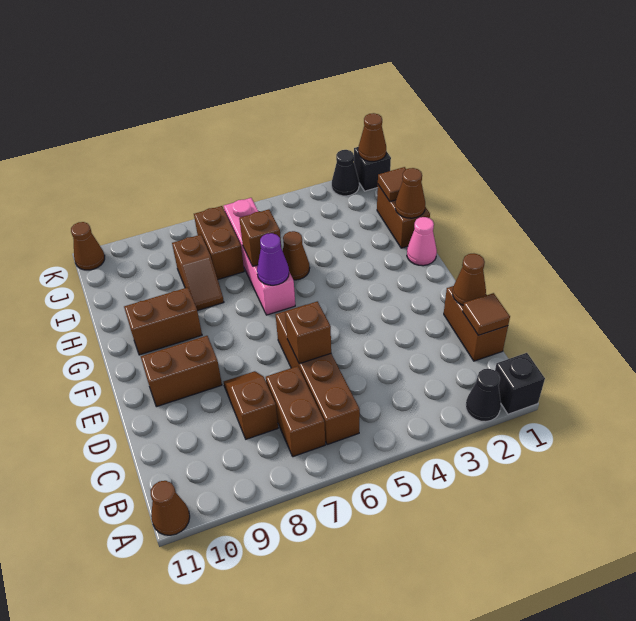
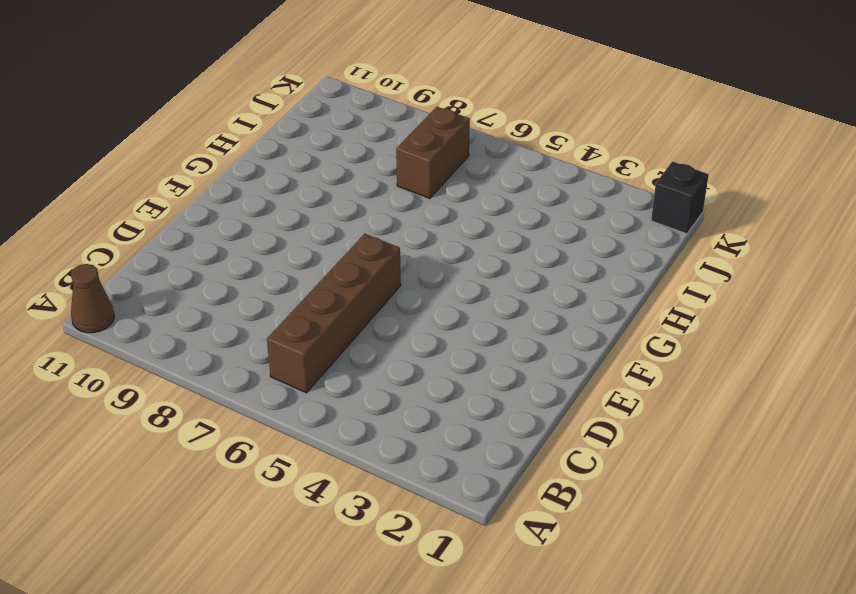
none -> black brick A1 level 1
none -> black cone A2 level 1
none -> brown brick B7:C7 level 1

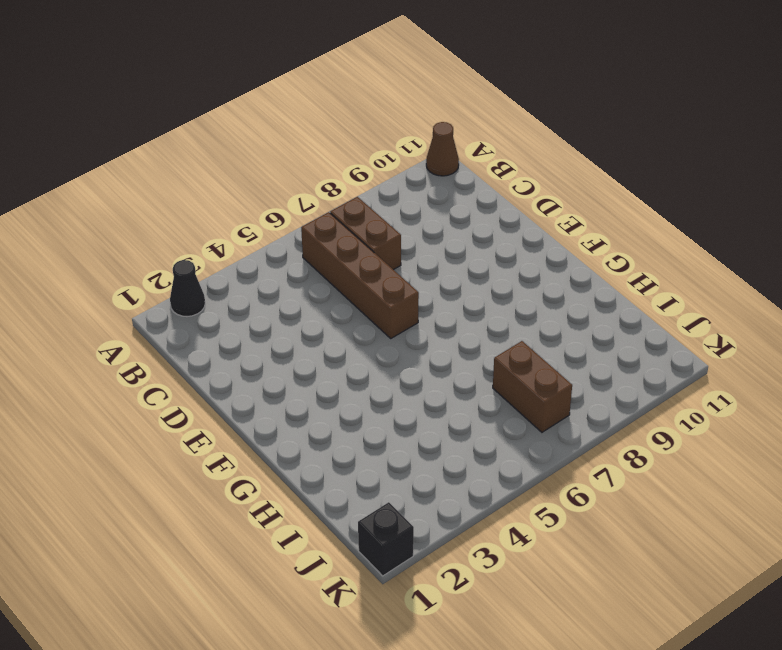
none -> black brick A1 level 1
none -> brown brick C1:D1 level 1
none -> brown slope C8:D8 level 1 top C

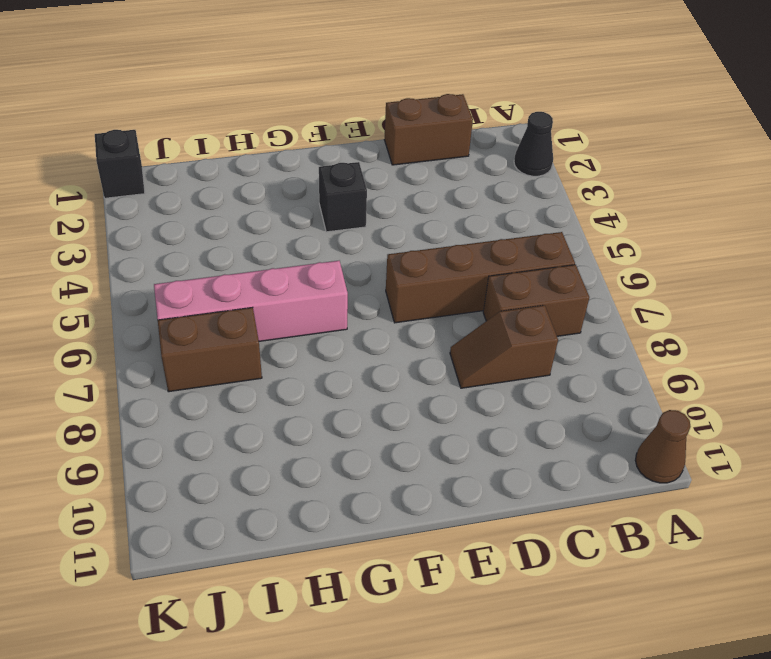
black brick F3 level 1 -> black brick A1 level 1
none -> brown brick E9:E10 level 1
none -> pink cone G1 level 1
none -> brown brick G9:G10 level 1

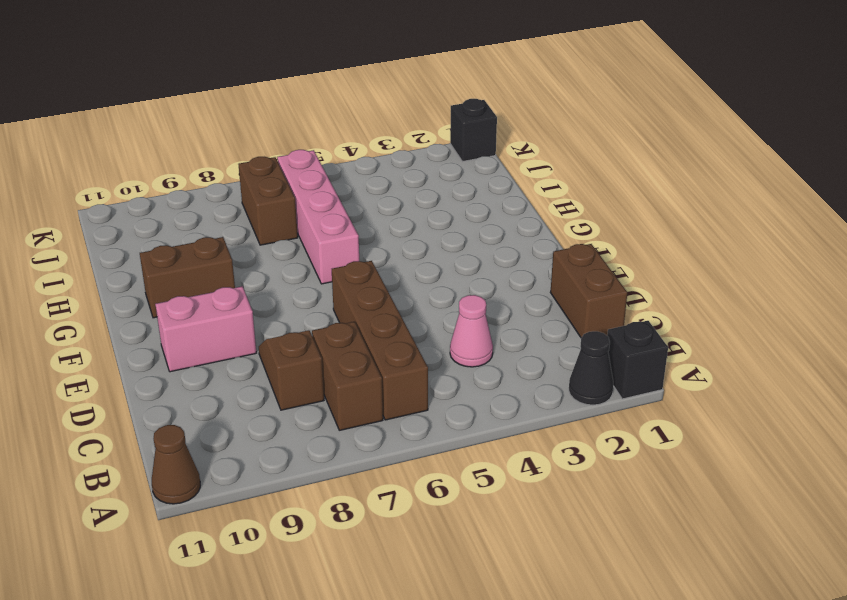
pink cone C4 level 1 -> pink cone G1 level 1
pink brick E9:E10 level 1 -> brown brick E9:E10 level 1
none -> brown brick H1:I1 level 1
none -> brown cone H5 level 1
none -> brown slope H8:I8 level 1 top I

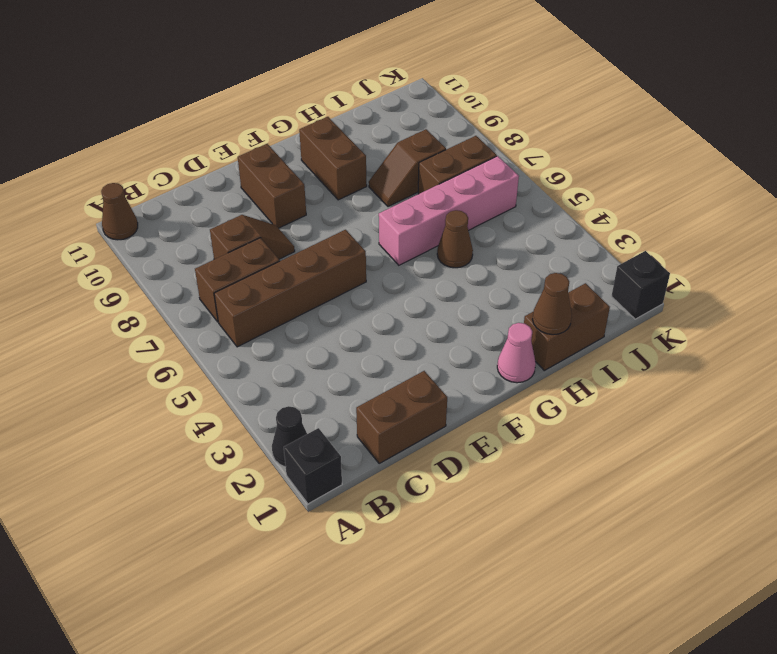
none -> black cone K2 level 1
none -> brown cone K11 level 1
none -> brown tile C1 level 2

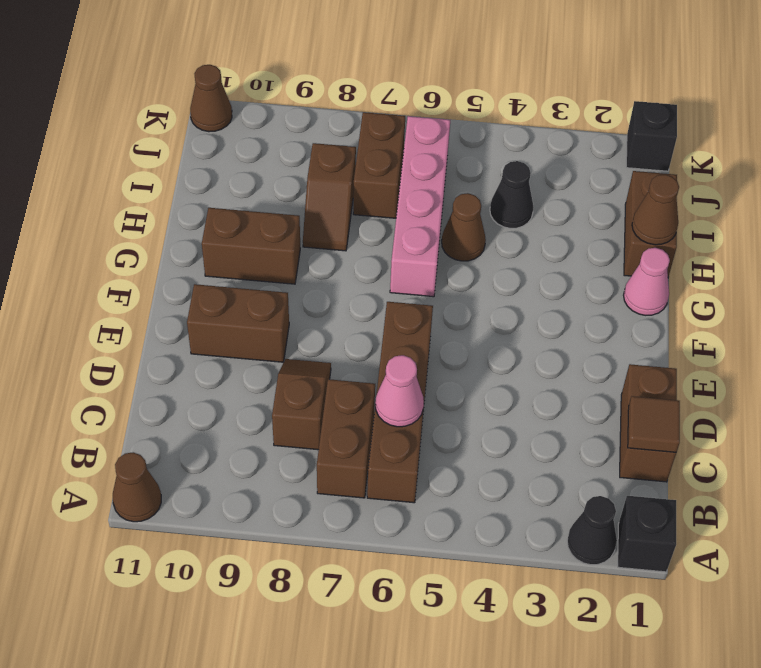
pink cone C6 level 2 -> none
black cone I4 level 1 -> black cone K2 level 1
none -> brown cone D1 level 2
none -> brown brick D6 level 2
none -> purple cone G6 level 2

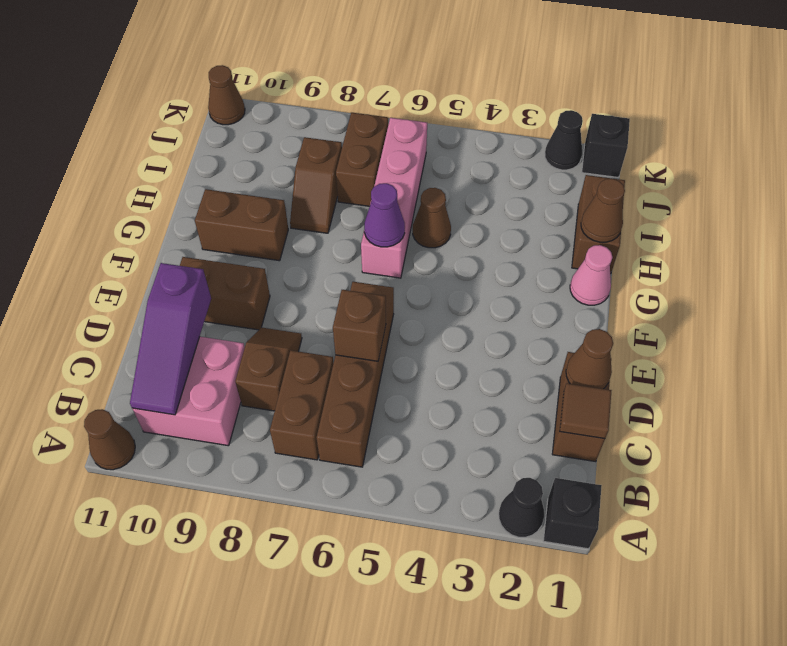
pink brick B9:C10 level 1 -> none
purple slope B10:D10 level 2 top D -> none
none -> brown brick H6 level 2
none -> brown tile I1 level 2
none -> brown cone K1 level 2

